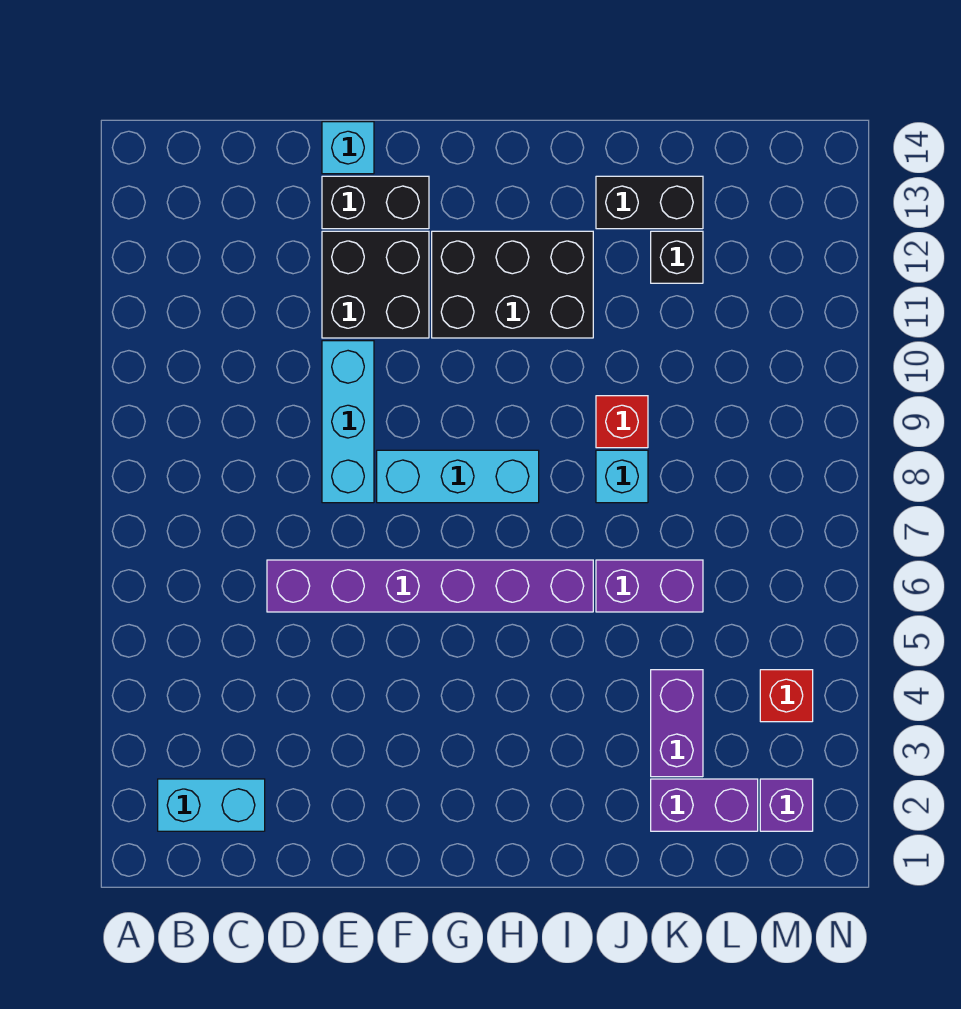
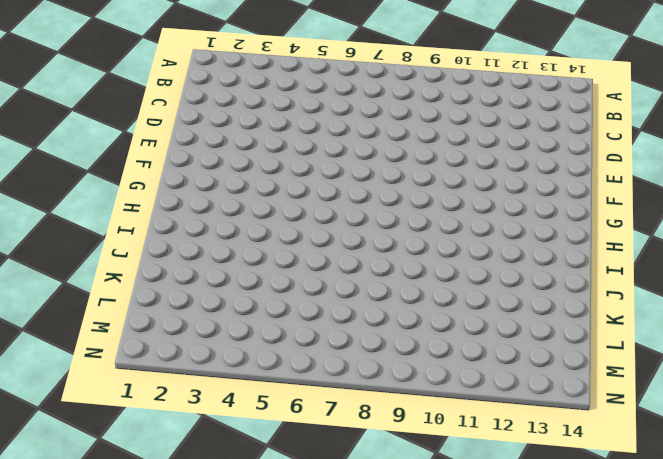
none -> cyan brick B2:C2 level 1
none -> purple brick D6:I6 level 1
none -> cyan brick E8:E10 level 1

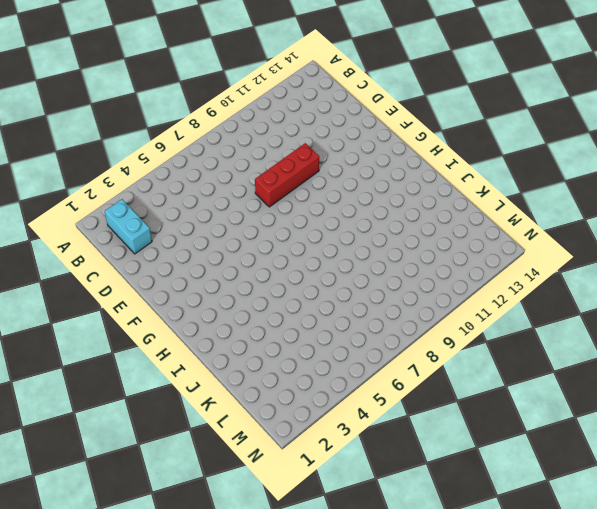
red brick E8:E10 level 1 -> cyan brick E8:E10 level 1
none -> purple brick D6:I6 level 1
none -> black brick E11:F12 level 1
none -> black brick E13:F13 level 1

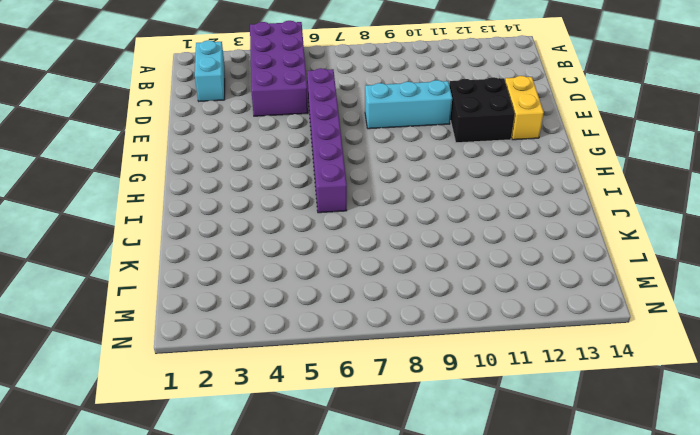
purple brick A4:D5 level 1 -> none
yellow brick E13:F13 level 1 -> black brick E13:F13 level 1
none -> cyan brick E14 level 1
none -> cyan brick F8:H8 level 1
none -> black brick G11:I12 level 1

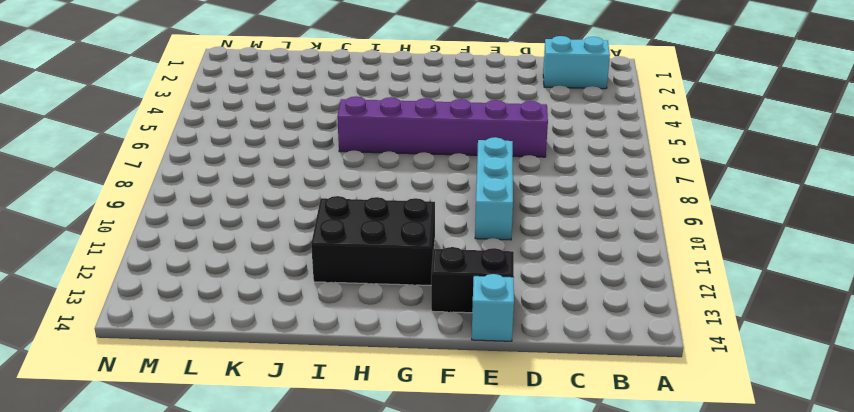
none -> black brick E11:F12 level 1
none -> cyan brick F8:H8 level 1
none -> purple brick J6:K6 level 1

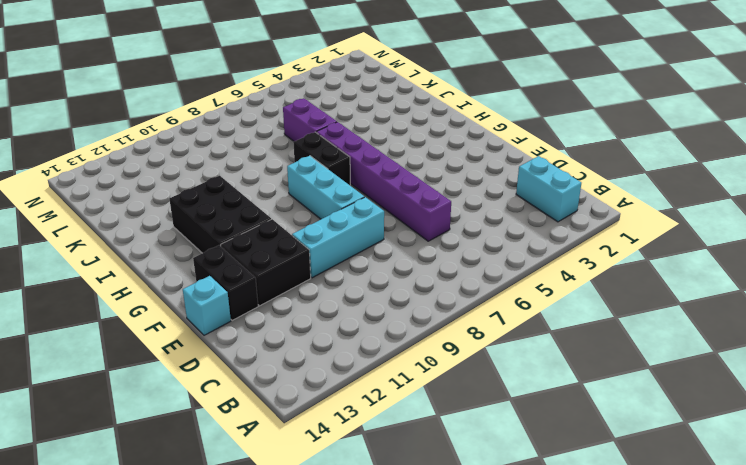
black brick H7:I7 level 1 -> black brick J13:K13 level 1
none -> cyan brick J8 level 1
none -> red brick J9 level 1
none -> purple brick K2:L2 level 1

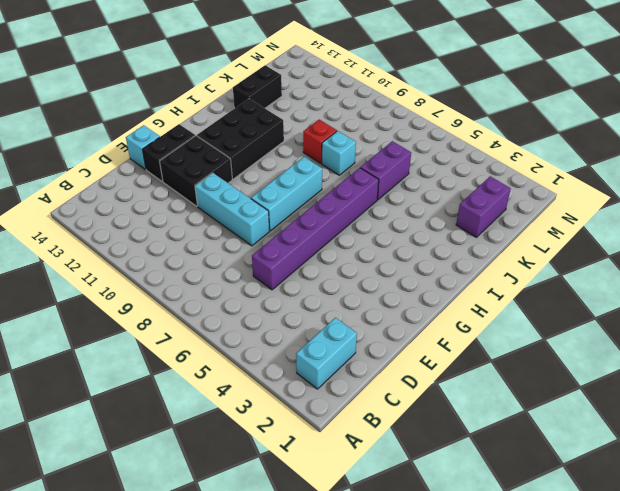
none -> purple brick K3:K4 level 1
none -> black brick K12 level 1
none -> purple brick M2 level 1

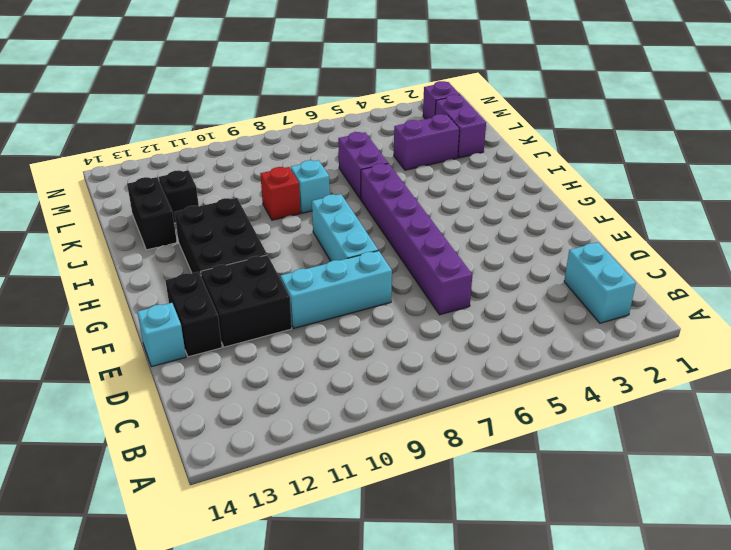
none -> red brick M4 level 1

